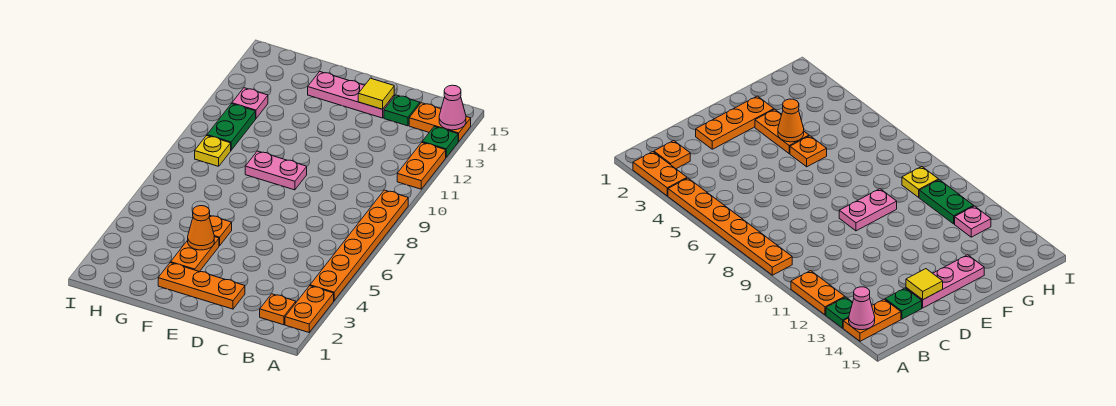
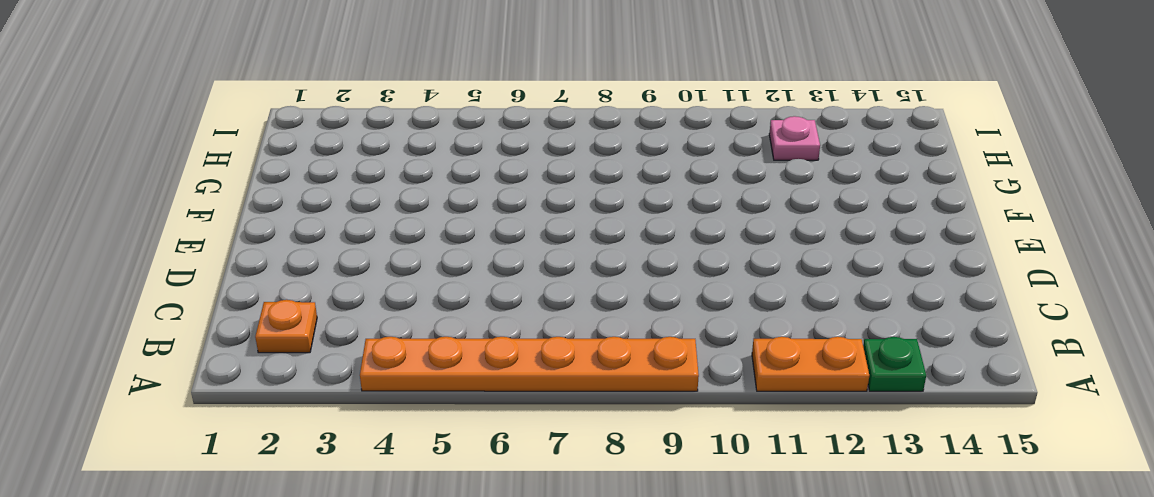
none -> orange plate A2:A3 level 1
none -> orange plate A14:B14 level 1
none -> green plate C14 level 1

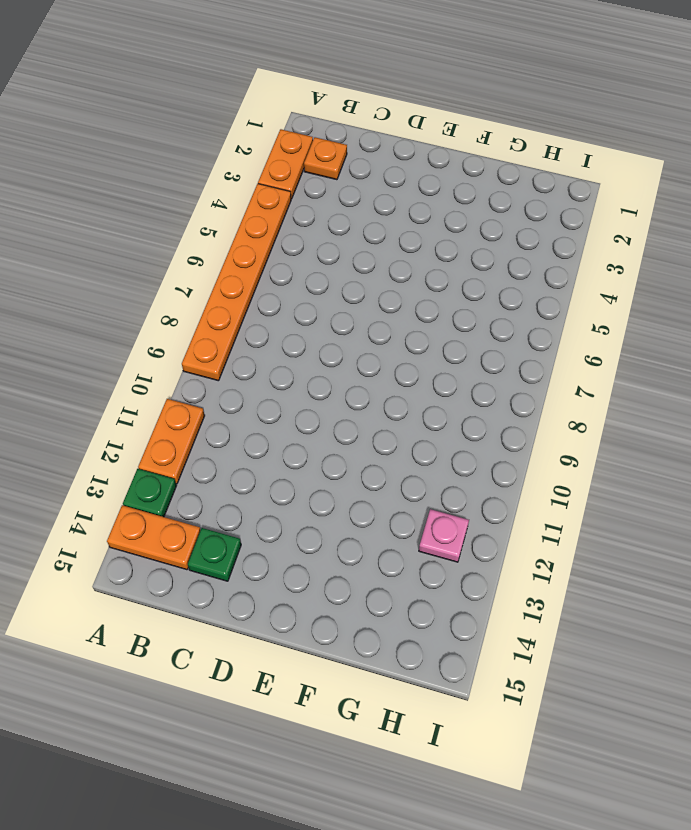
none -> orange plate D2:F2 level 1
none -> pink plate D14:F14 level 1
none -> pink plate E9:F9 level 1

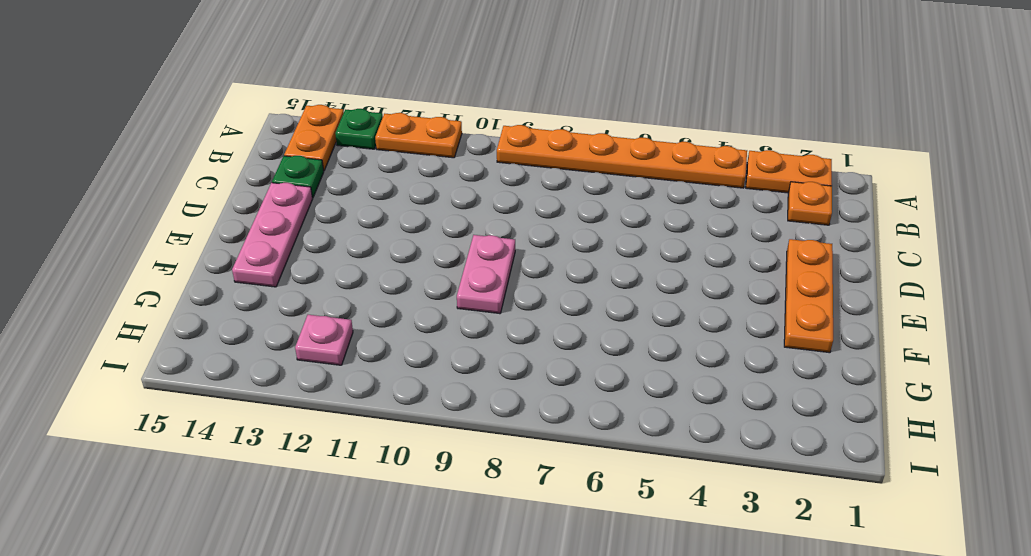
none -> orange plate F3:F4 level 1
none -> orange plate F5 level 1
none -> yellow plate H9 level 1

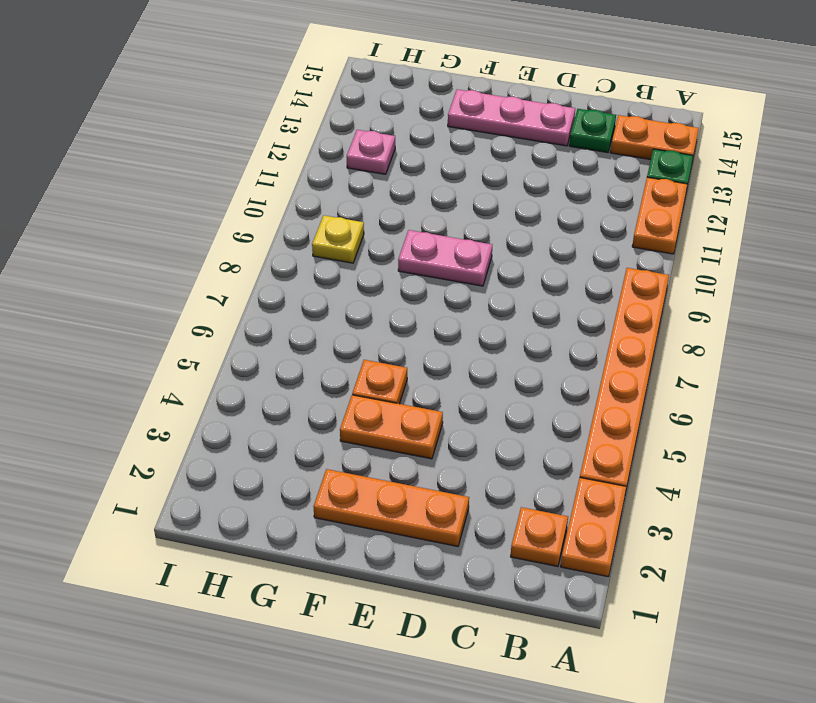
orange plate E4:F4 level 1 -> orange plate F3:F4 level 1
none -> green plate H10:H11 level 1
none -> pink cone A14 level 2
none -> yellow tile D14 level 2

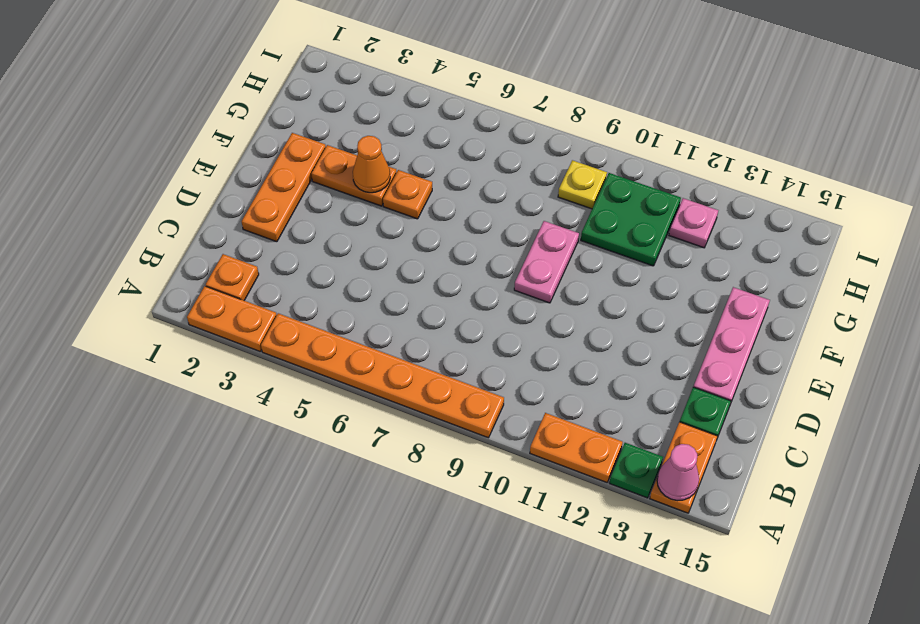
green plate G10:H11 level 1 -> green plate H10:H11 level 1
none -> yellow tile D14 level 2

